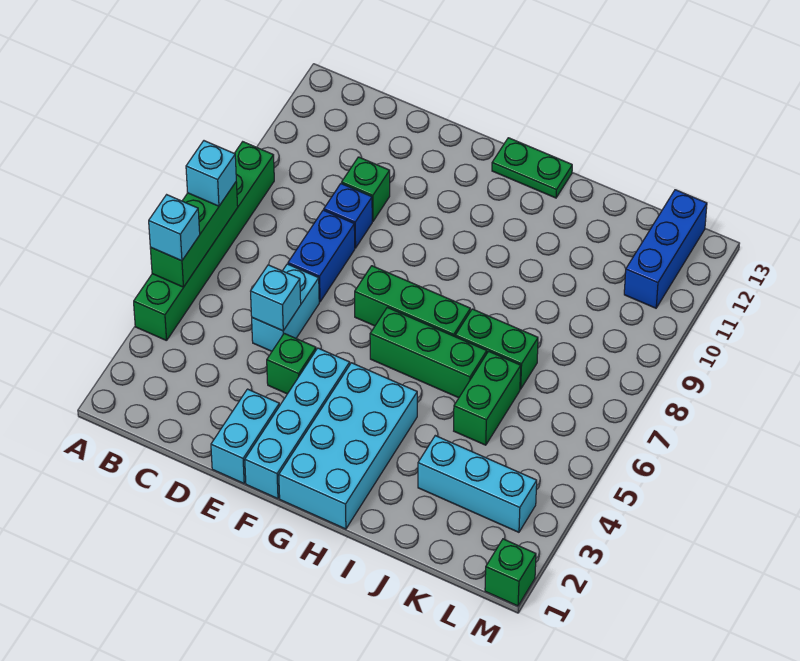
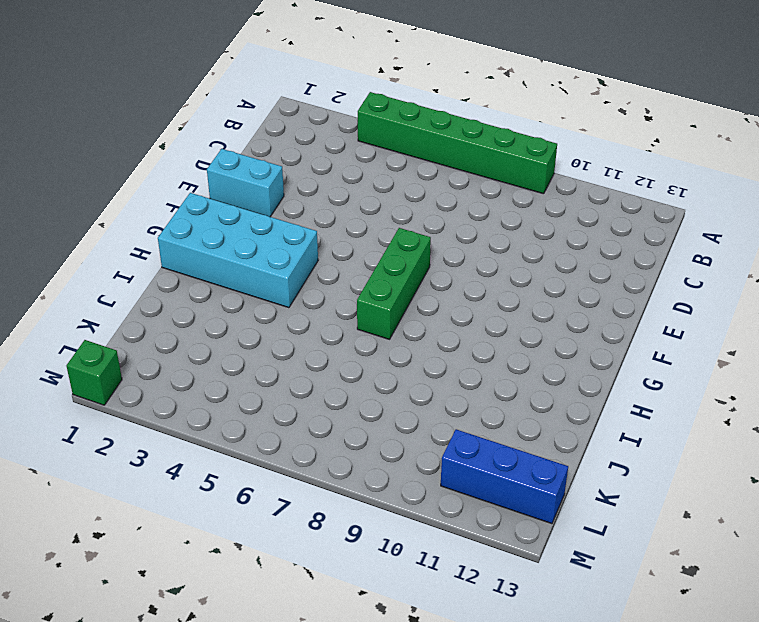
none -> cyan brick D5:D6 level 1
none -> blue brick D7:D8 level 1
none -> blue brick D9 level 1

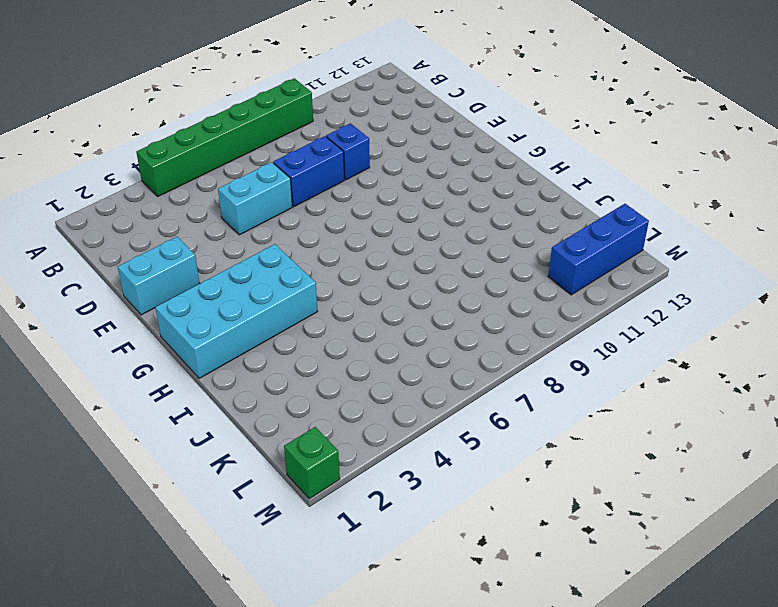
none -> green brick D10 level 1
none -> green brick E4 level 1
none -> cyan brick F1:F4 level 1

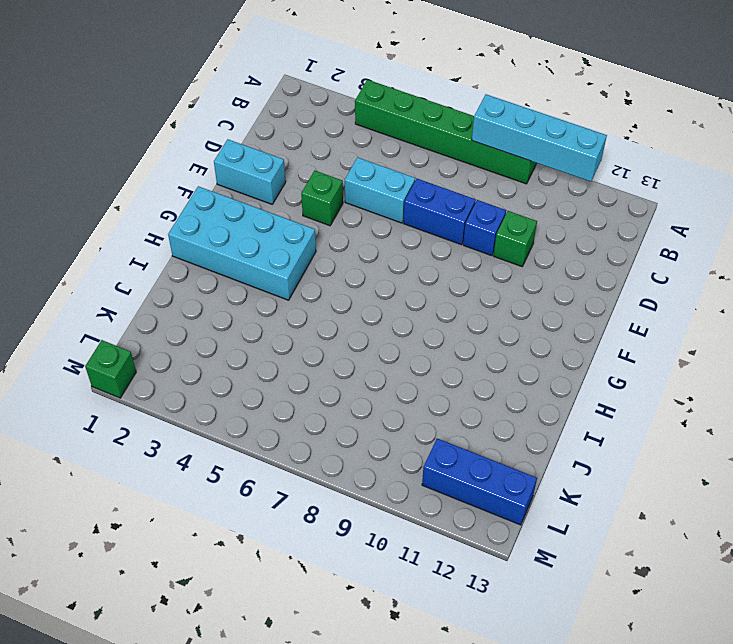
cyan brick A8:A11 level 2 -> cyan brick F1:F4 level 1
none -> green brick F7:H7 level 1
none -> green brick G6:I6 level 1
none -> green plate G13:H13 level 1

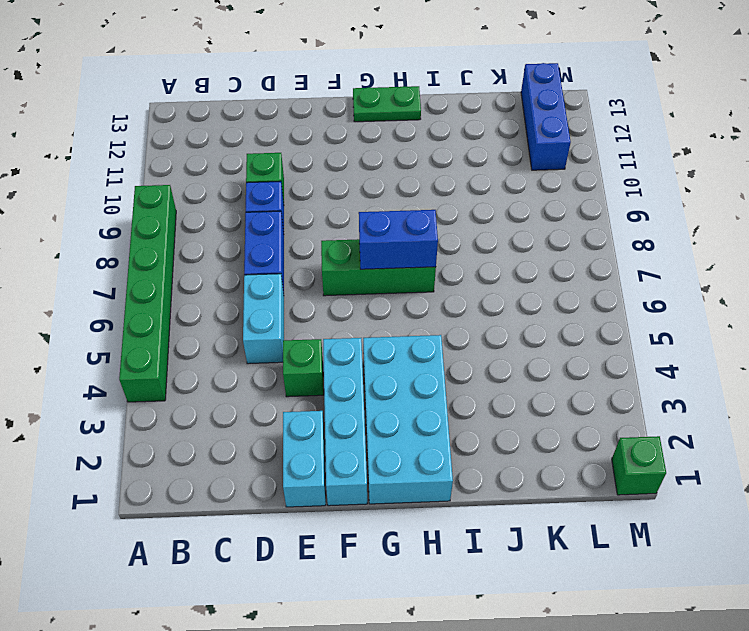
blue brick G7:H7 level 2 -> none
none -> green brick G6:I6 level 1
none -> green brick I7:J7 level 1
none -> cyan brick J3:L3 level 1

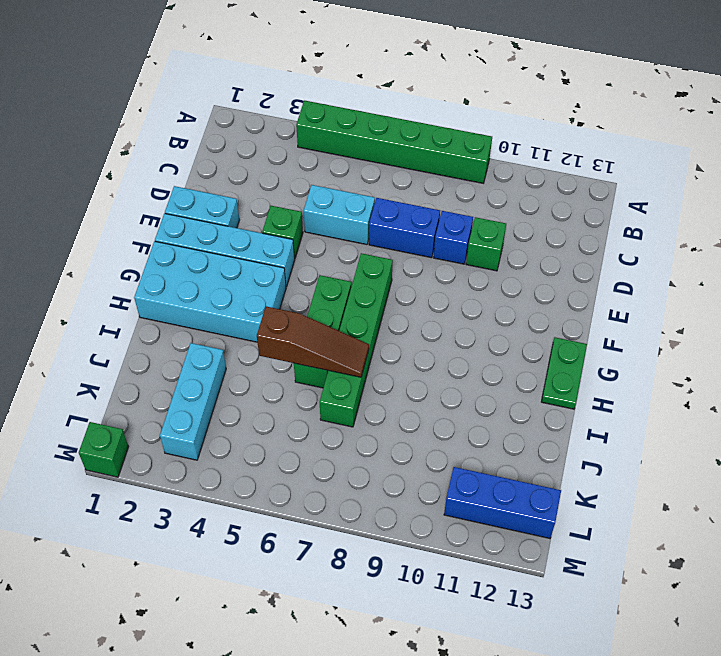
brown slope I5:I7 level 2 top 5 -> none
none -> green brick J5:J6 level 1
none -> green brick A5:A7 level 2
none -> cyan brick D5 level 2

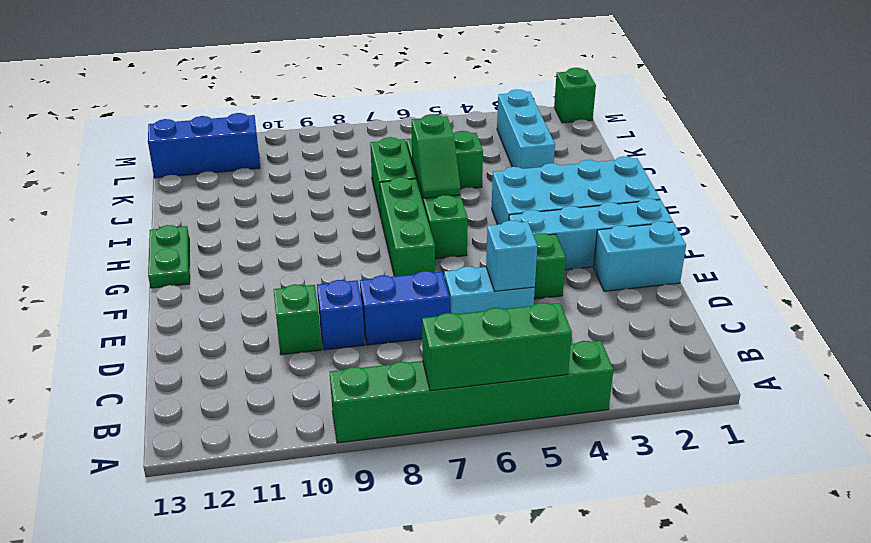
green slope H6:I6 level 2 top I -> none
none -> cyan brick A5 level 3
none -> cyan brick A7 level 3

